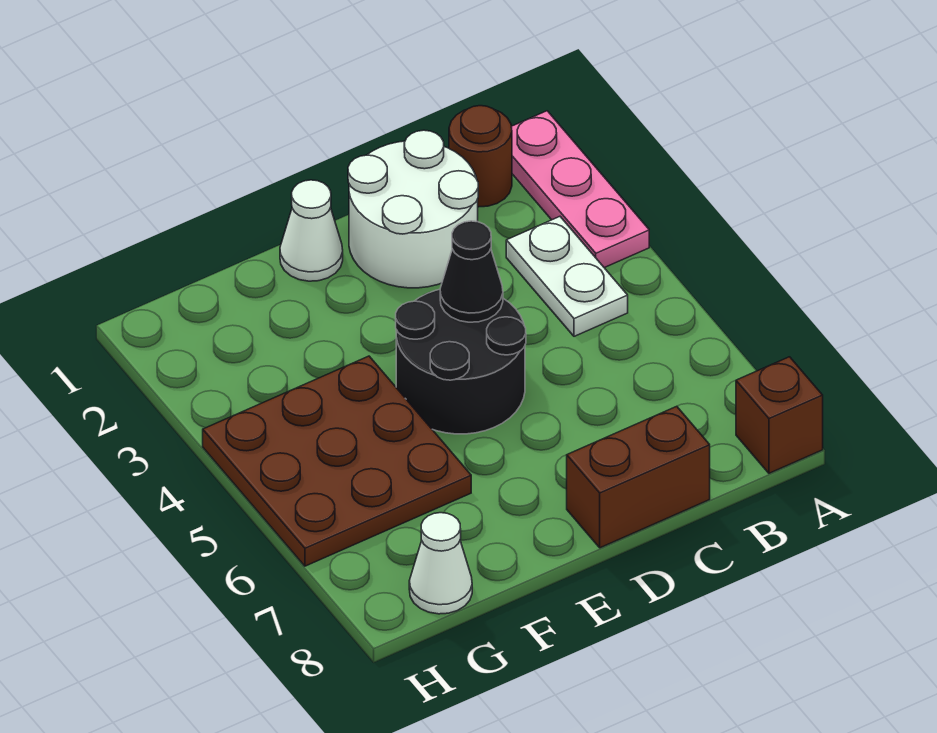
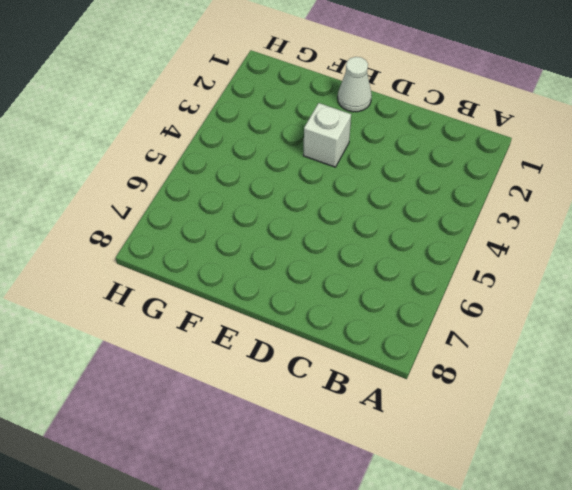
white brick E3 level 1 -> none
none -> pink plate A1:A3 level 1
none -> brown brick A8 level 1

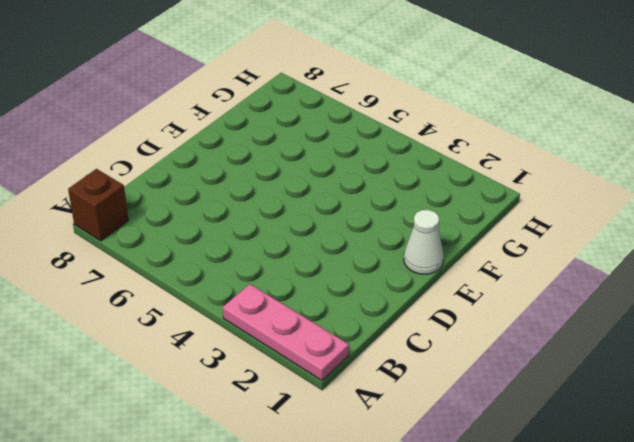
none -> brown round brick B1 level 1
none -> white plate B3:B4 level 1

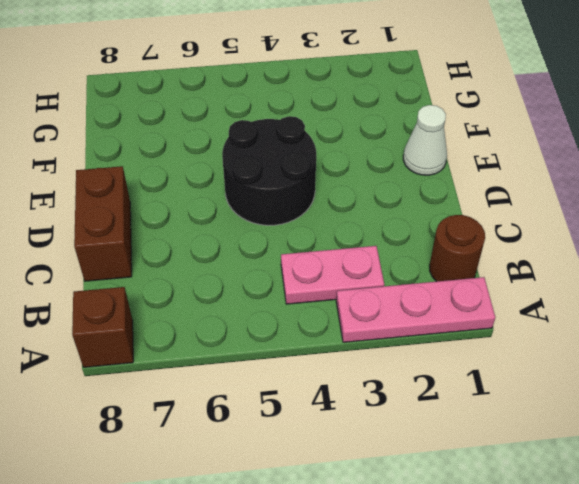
pink plate B3:B4 level 1 -> white plate B3:B4 level 1
none -> white round brick C1:D2 level 1
none -> brown plate F4:H6 level 1

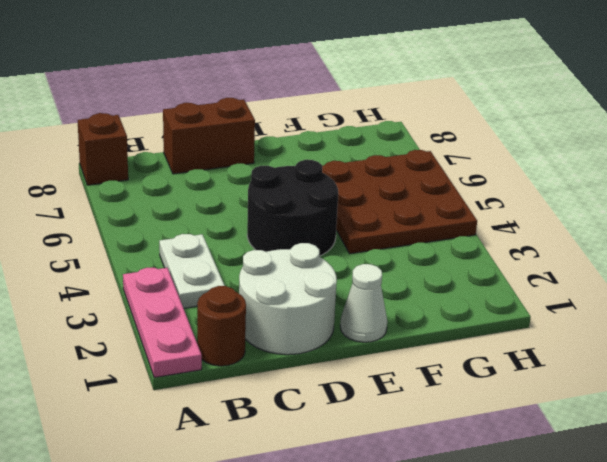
none -> white cone G8 level 1
none -> black cone D4 level 2

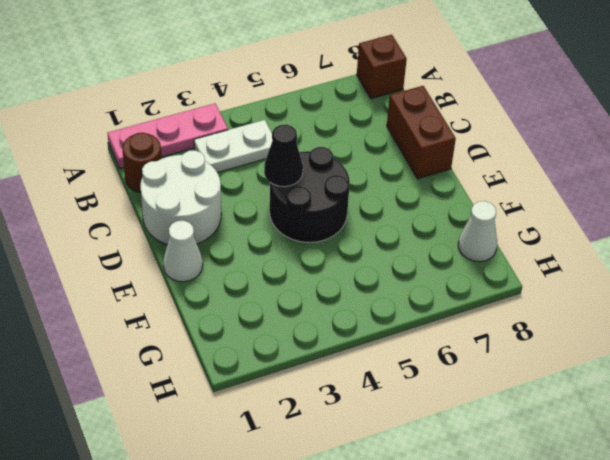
none -> brown plate F4:H6 level 1

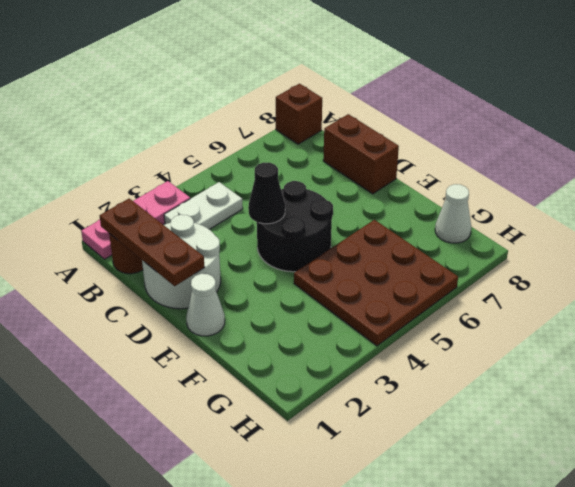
brown plate B1:D1 level 2 -> none

